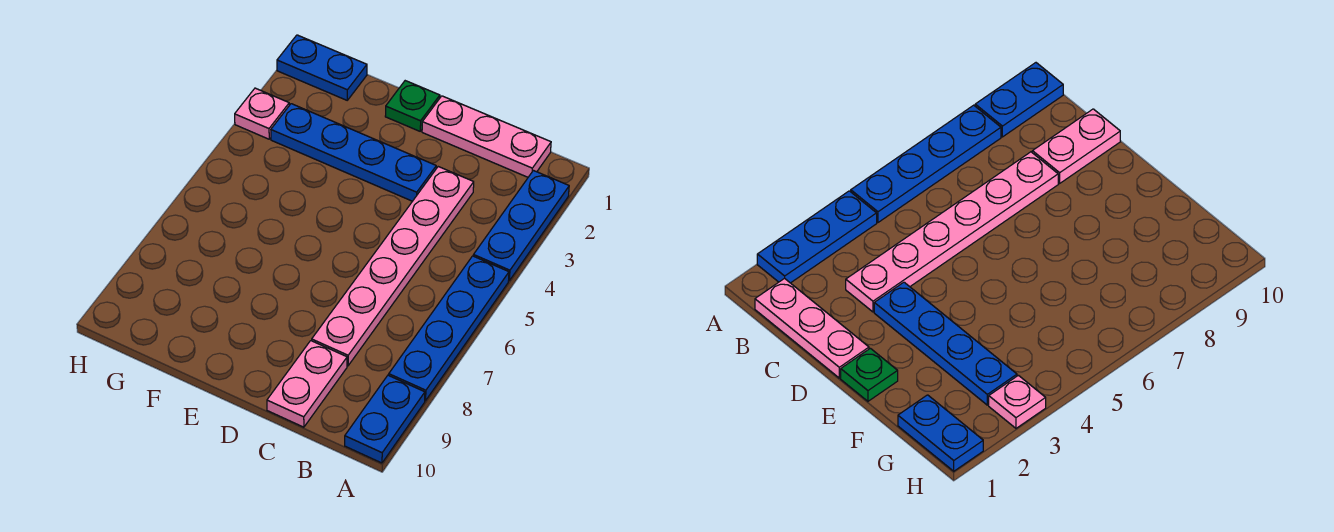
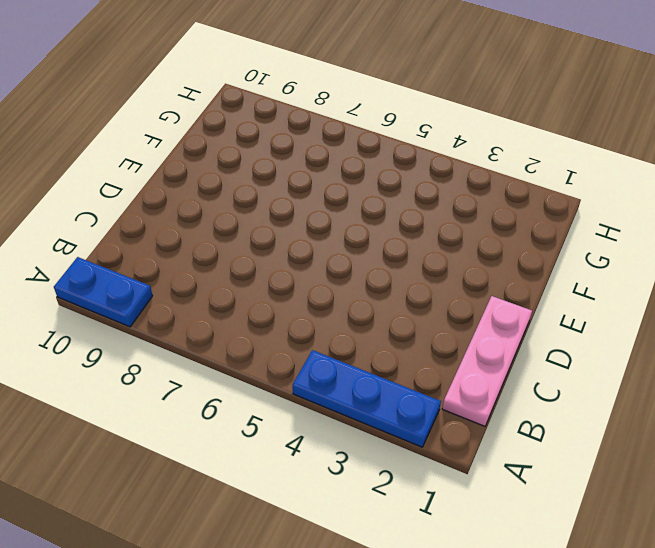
none -> blue plate A5:A8 level 1
none -> pink plate C3:C8 level 1

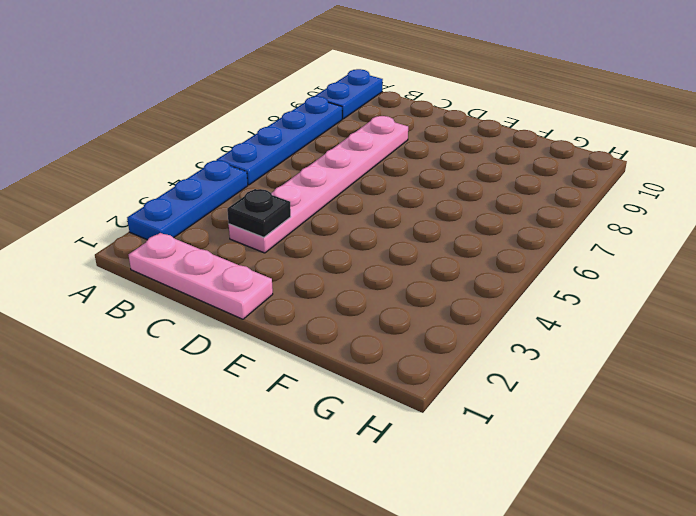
black plate C3 level 2 -> none
none -> pink plate C9:C10 level 1
none -> blue plate D3:G3 level 1

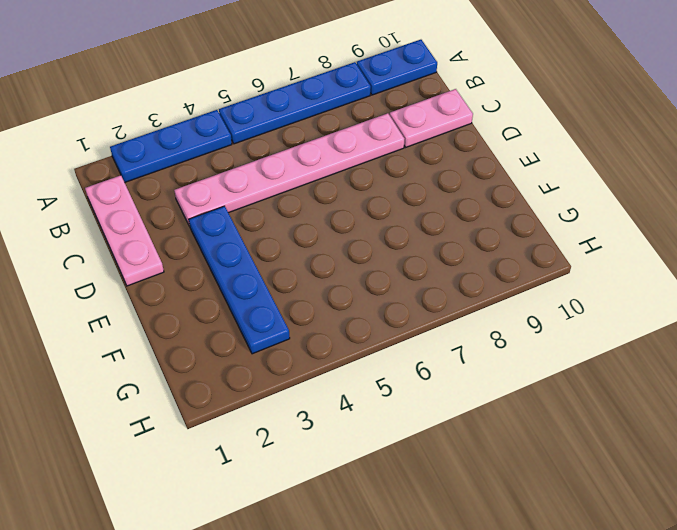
none -> green plate E1 level 1
none -> blue plate G1:H1 level 1

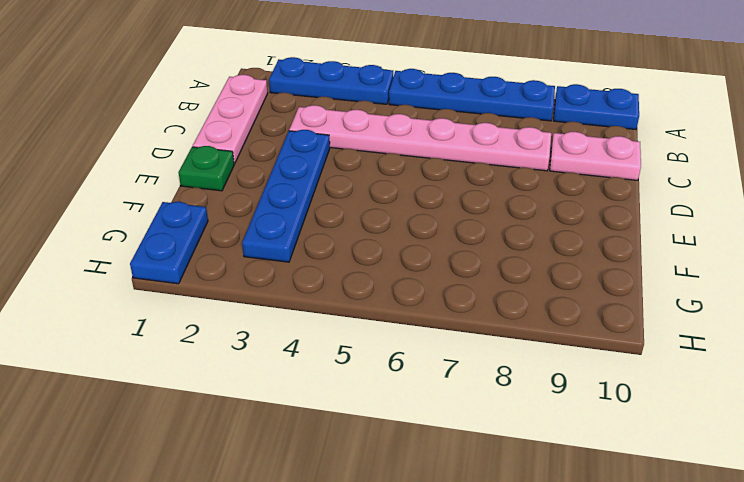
none -> pink plate H3 level 1

